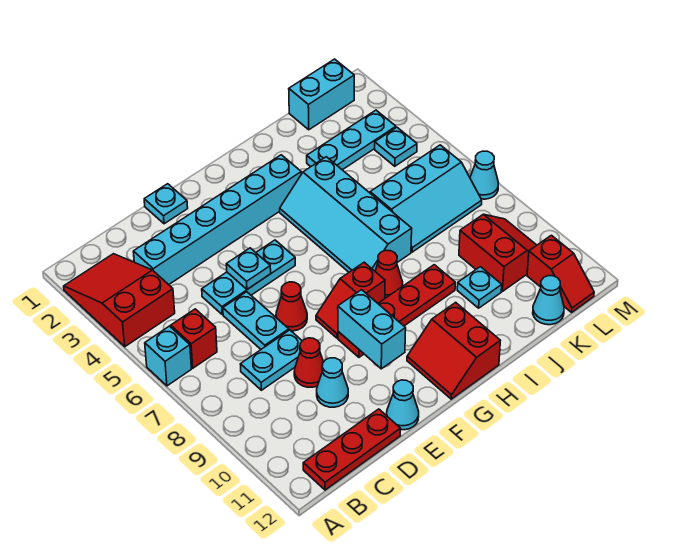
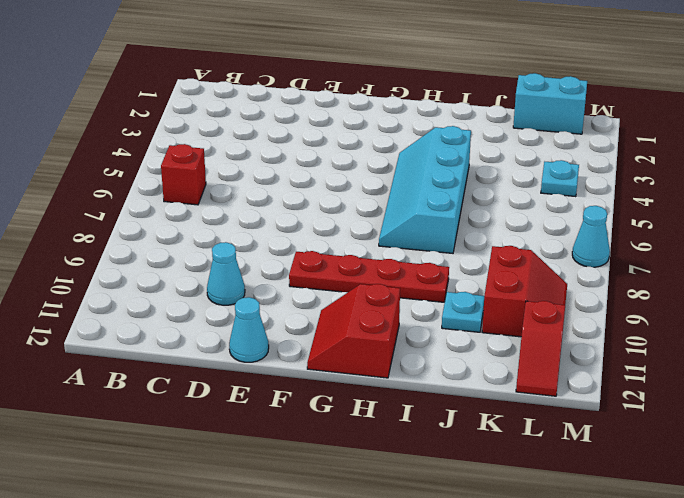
none -> red slope A2:B4 level 1 top 4
none -> cyan brick A6 level 1
none -> red plate B12:D12 level 1

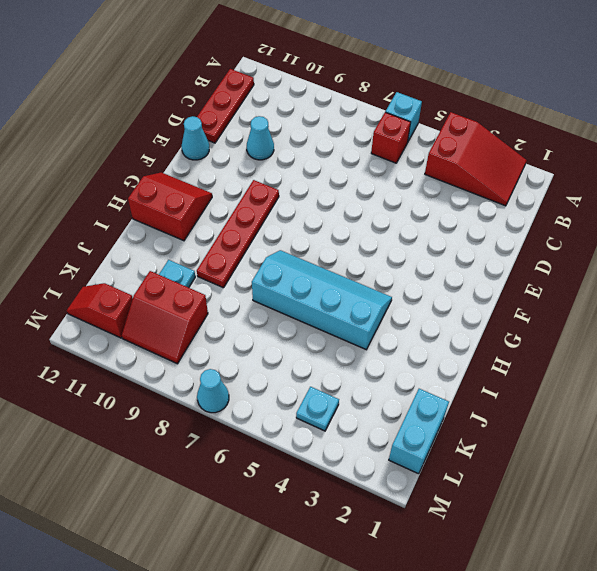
none -> cyan brick C3:H3 level 1
none -> cyan plate C8:D8 level 1
none -> cyan plate D5:F5 level 1

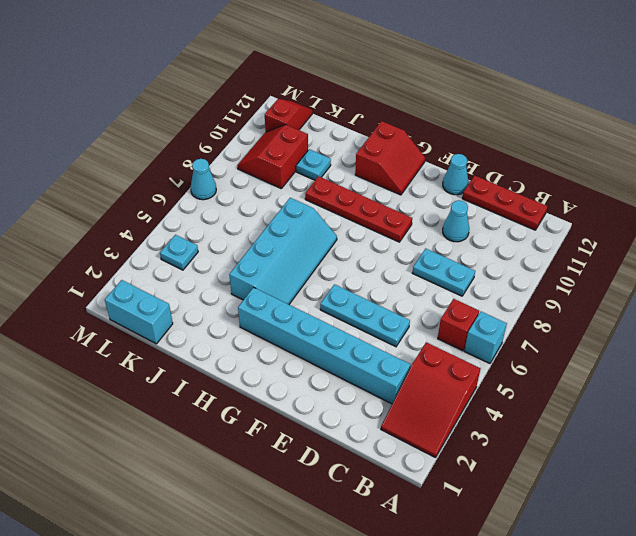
none -> cyan plate D6:D7 level 1
none -> red cone D9 level 1
none -> cyan plate E1 level 1

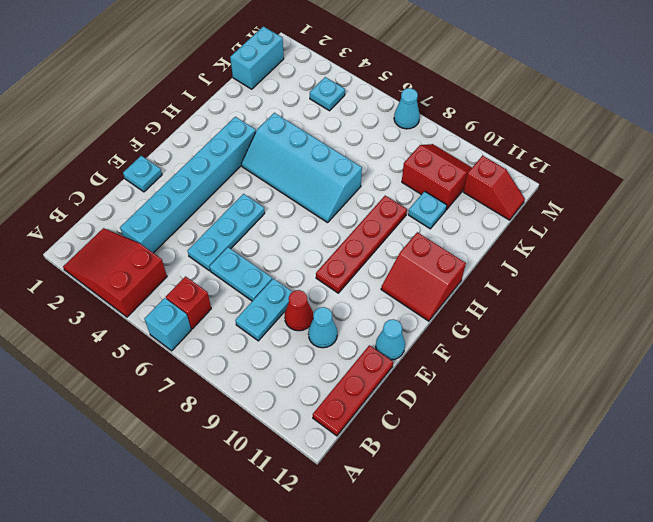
none -> red cone E7 level 1
none -> red slope F8:G8 level 1 top G
none -> red cone H8 level 1

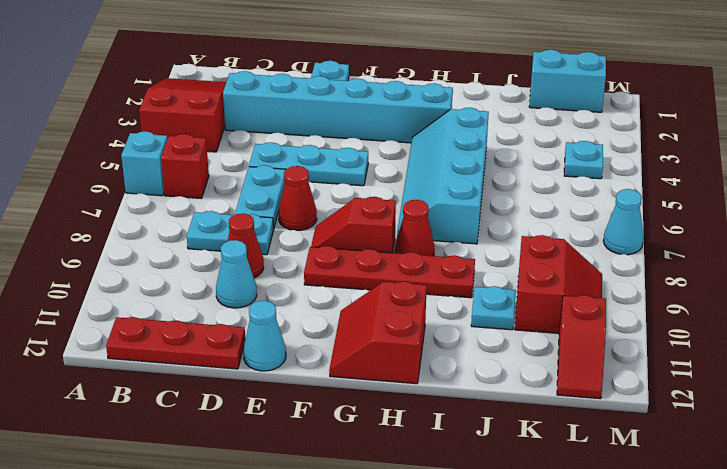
none -> cyan plate J3:L3 level 1
none -> cyan slope J6:L7 level 1 top 6
none -> cyan cone K12 level 1

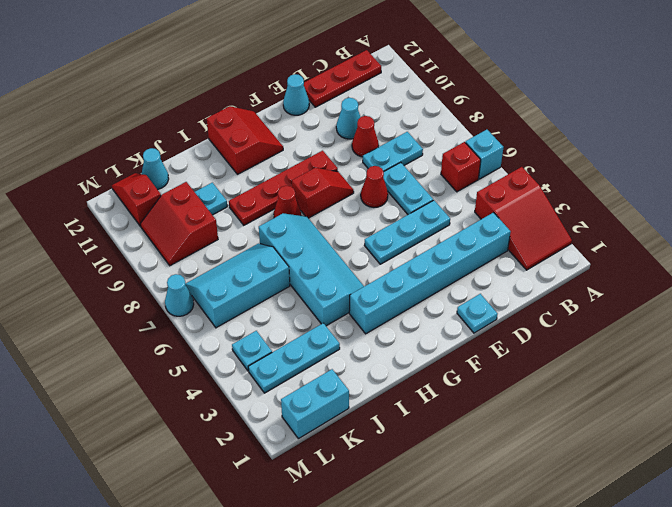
none -> cyan plate E5 level 2
none -> cyan brick F9:F10 level 2

